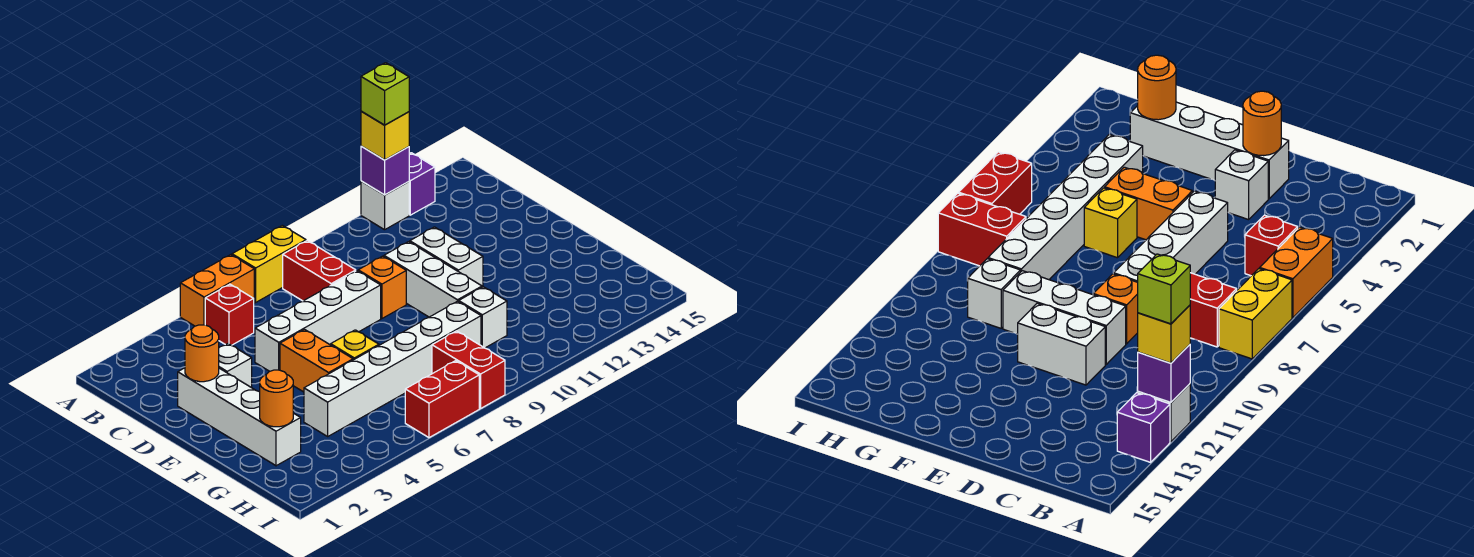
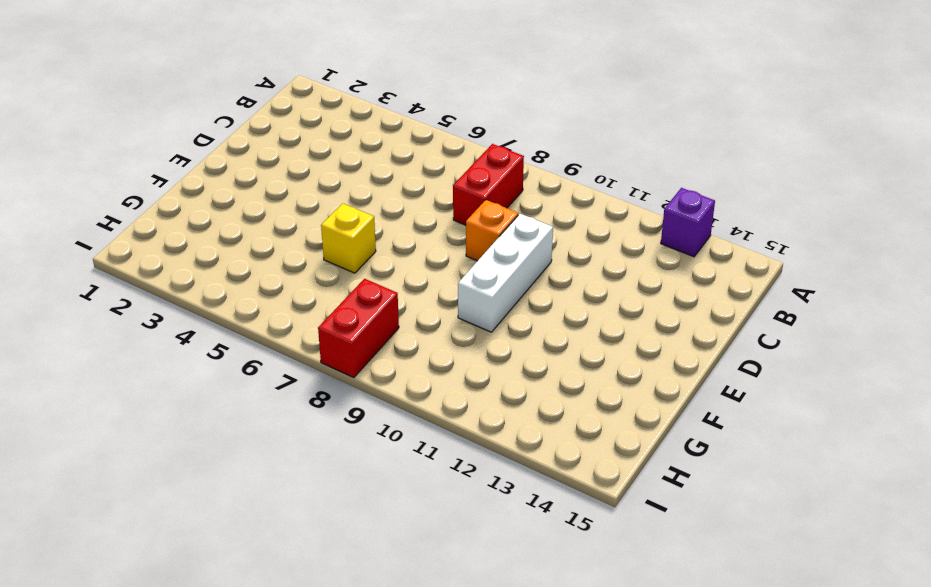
none -> orange brick A5:A6 level 1
none -> yellow brick A7:A8 level 1
none -> white brick A12 level 1

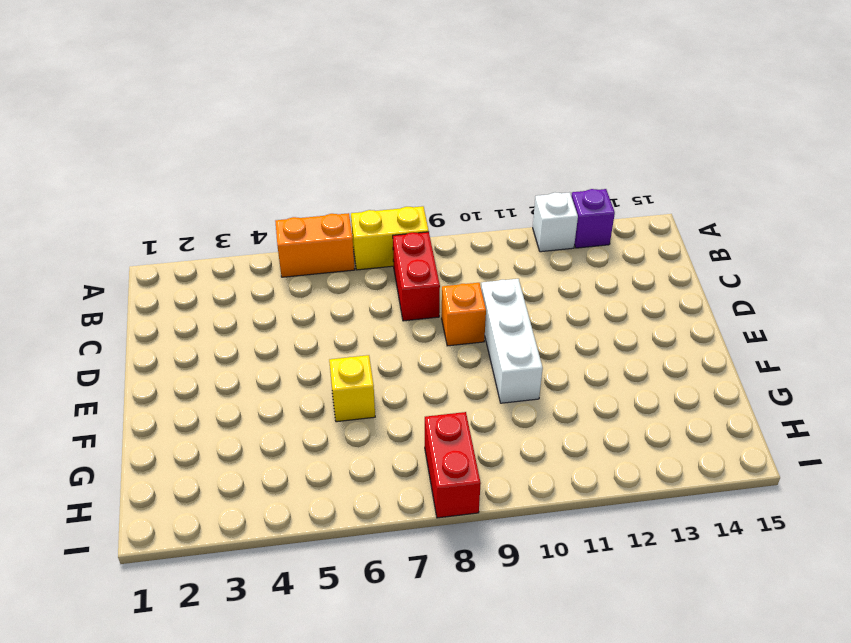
none -> red brick B5 level 1
none -> white brick D2:G2 level 1
none -> white brick D3 level 1

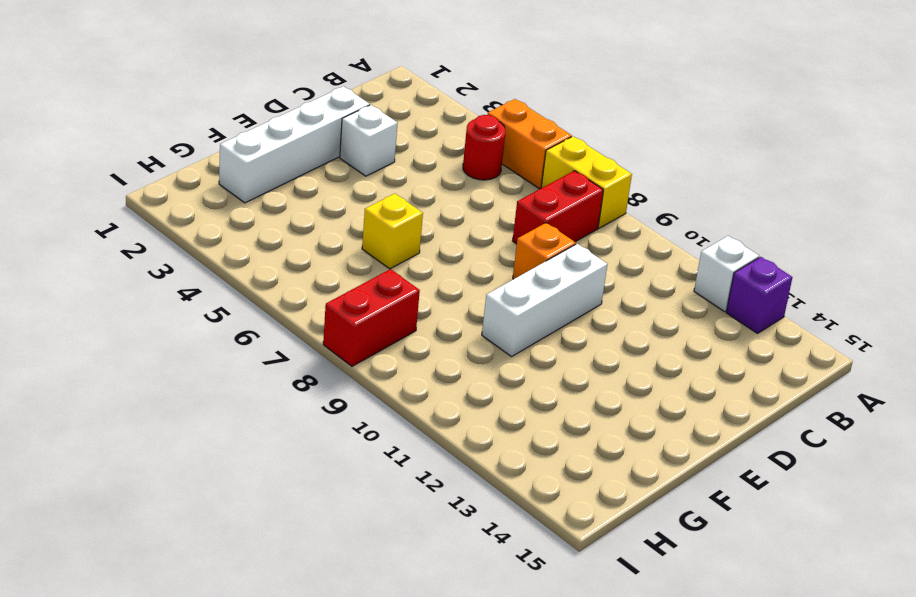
red round brick B5 level 1 -> red brick B5 level 1
none -> white brick D5:D8 level 1
none -> white brick D11:E11 level 1
none -> orange brick E5:F5 level 1

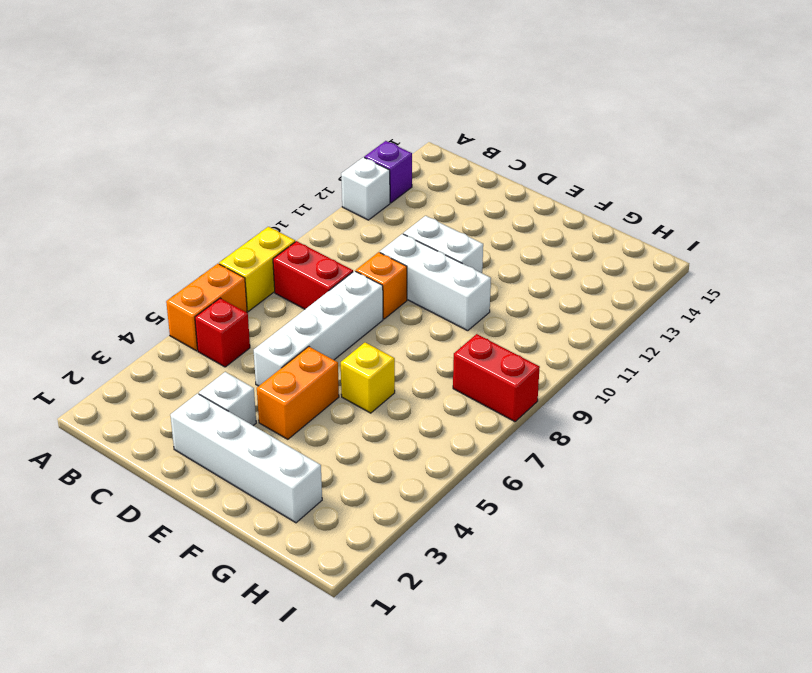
orange brick E4:E5 level 1 -> orange brick E5:F5 level 1
none -> white brick G4:G9 level 1
none -> white brick G10 level 1
none -> red brick I6:I7 level 1

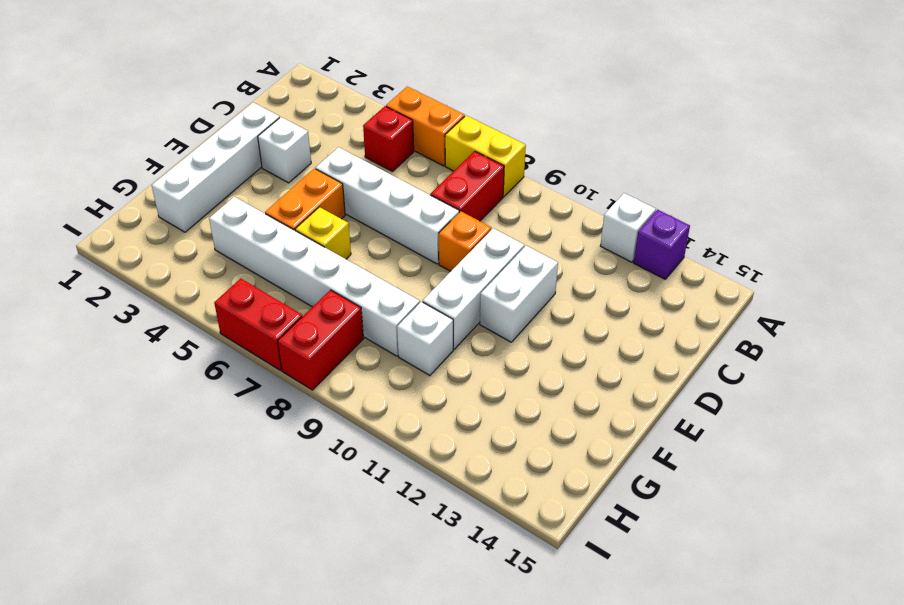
none -> purple brick A12 level 2
none -> orange round brick D2 level 2
none -> orange round brick G2 level 2

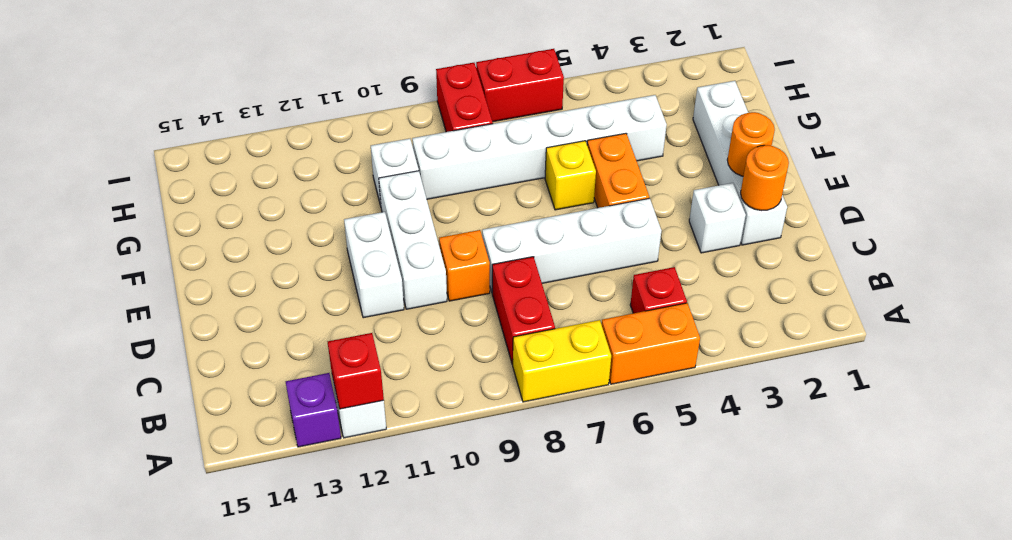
red brick A12 level 2 -> purple brick A12 level 2
orange round brick E2 level 2 -> orange round brick G2 level 2
none -> yellow brick A12 level 3
none -> lime brick A12 level 4

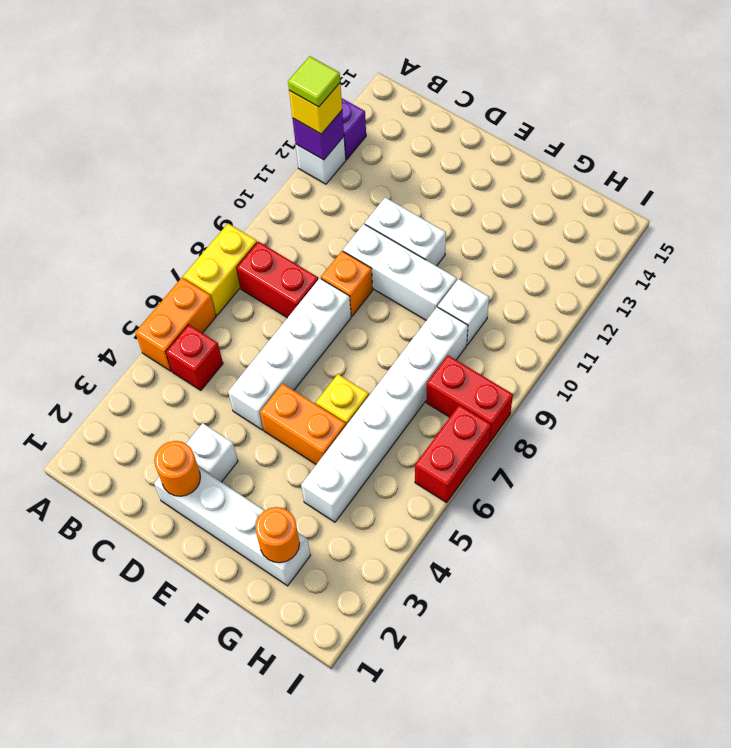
lime tile A12 level 4 -> lime brick A12 level 4

